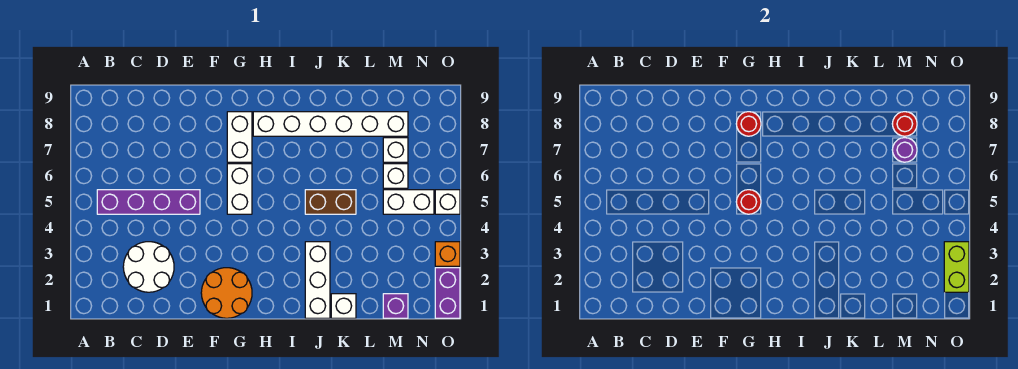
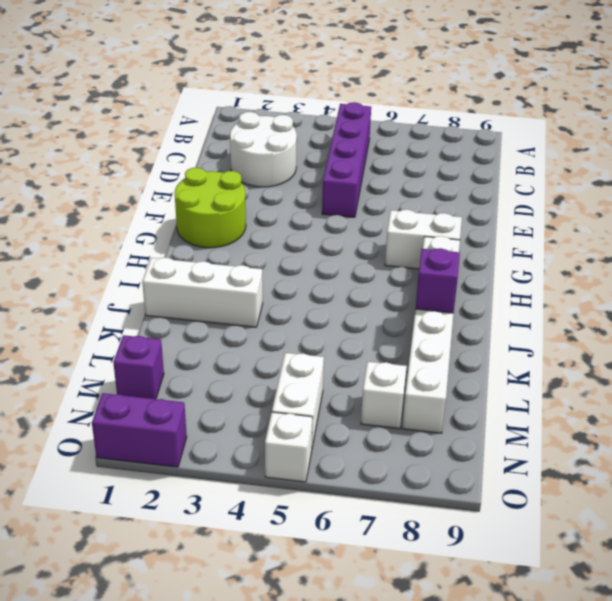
lime round brick F1:G2 level 1 -> orange round brick F1:G2 level 1
purple brick J8 level 2 -> none
none -> white brick G5:G6 level 1
none -> brown brick J5:K5 level 1
none -> white brick K1 level 1

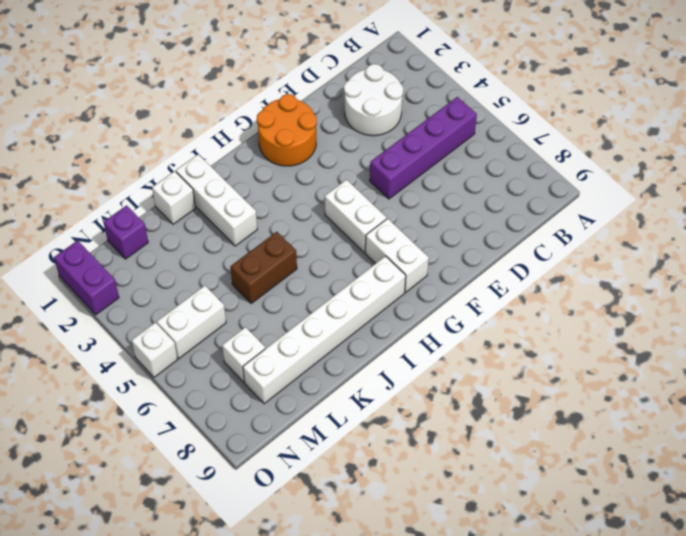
none -> white brick M6 level 1
none -> orange brick O3 level 1
none -> red round brick G5 level 2

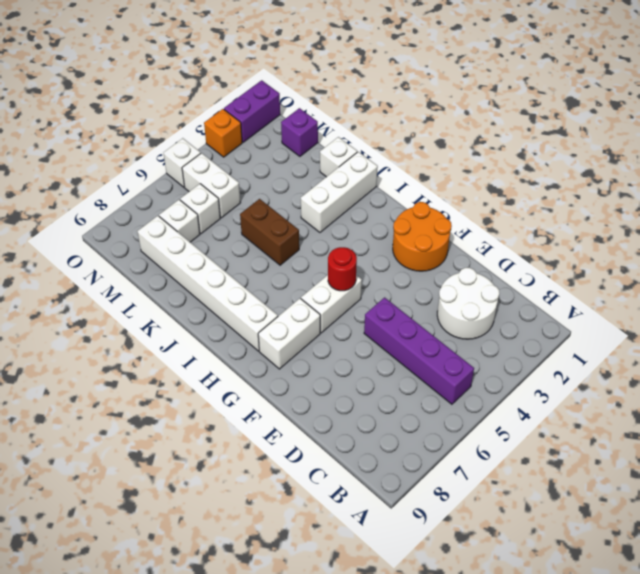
none -> red round brick G8 level 2
none -> purple round brick M7 level 2
none -> red round brick M8 level 2

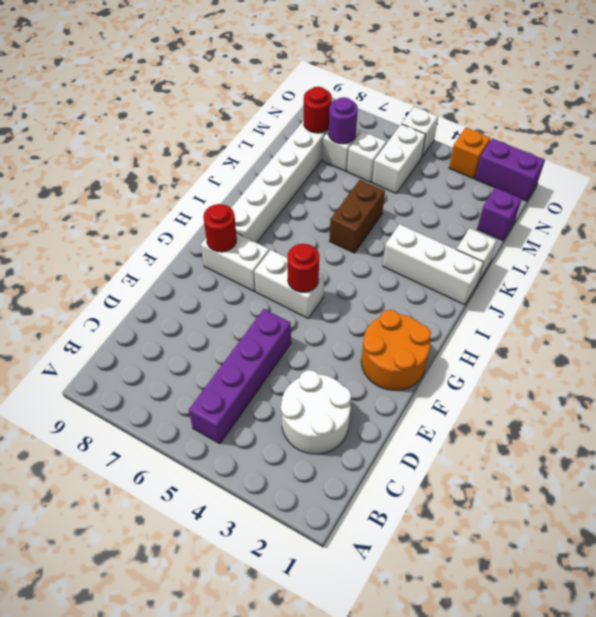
none -> lime brick O2:O3 level 2

